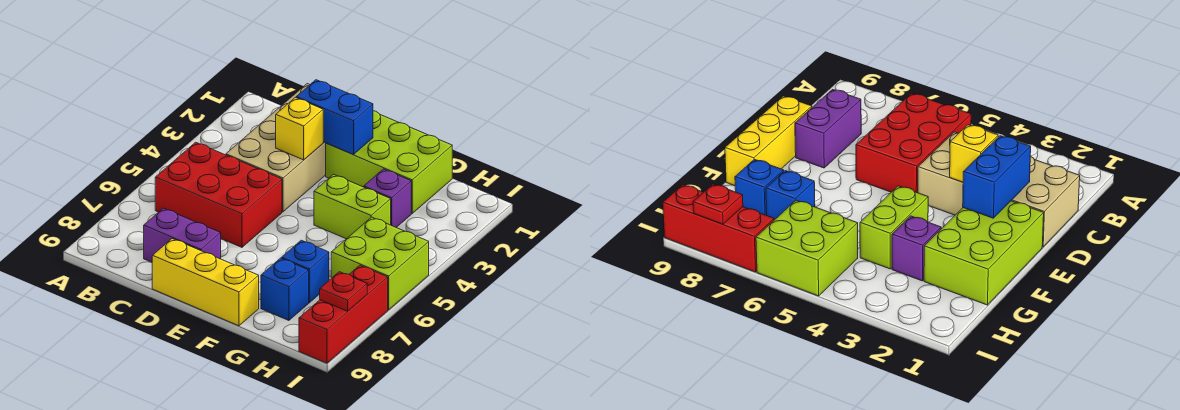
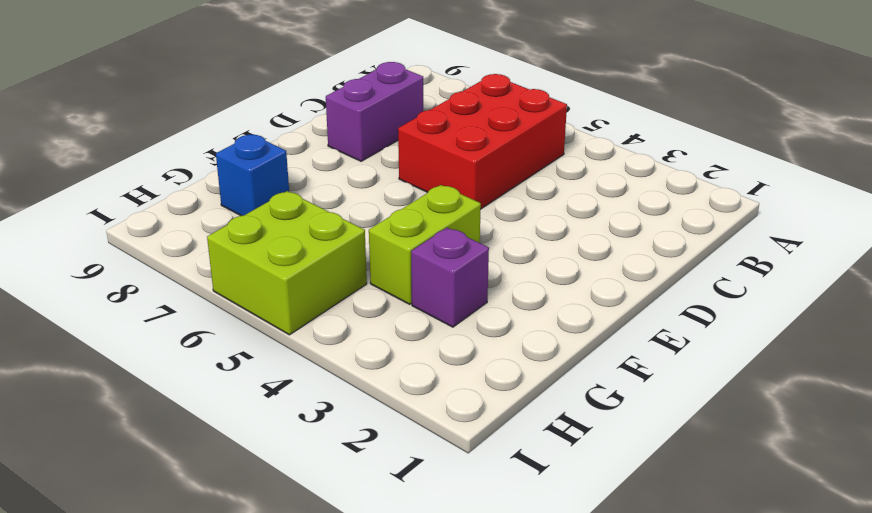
none -> tan brick C1:D4 level 1
none -> yellow brick D9:F9 level 1
none -> lime brick E1:G2 level 1

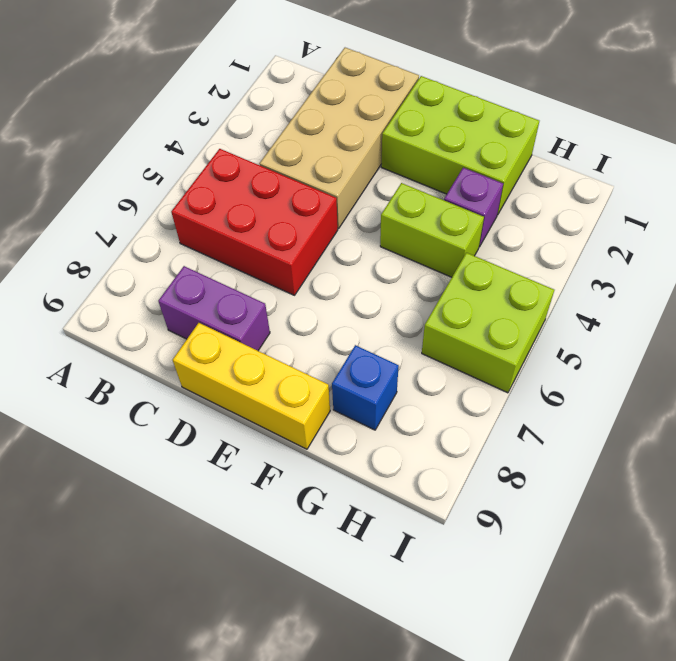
none -> blue brick G7 level 1
none -> red brick I7:I9 level 1
none -> blue brick D2:E2 level 2

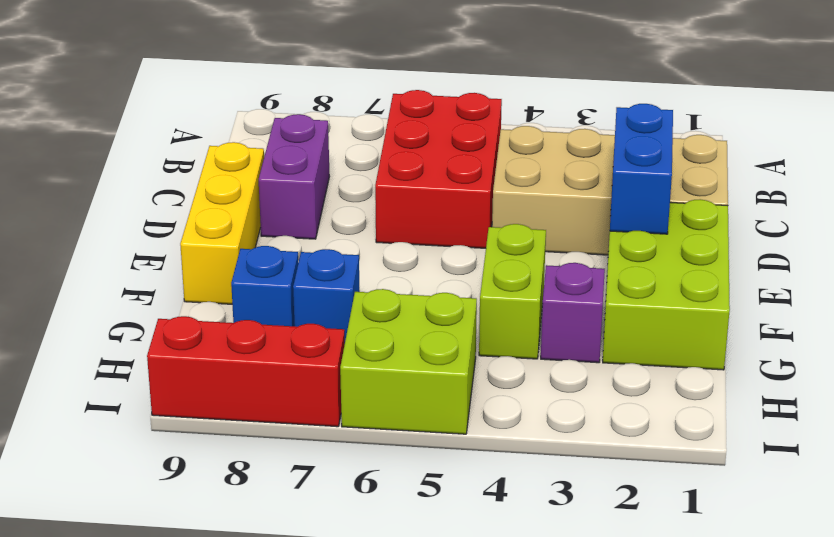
none -> yellow brick D3 level 2
none -> red plate I8 level 2

